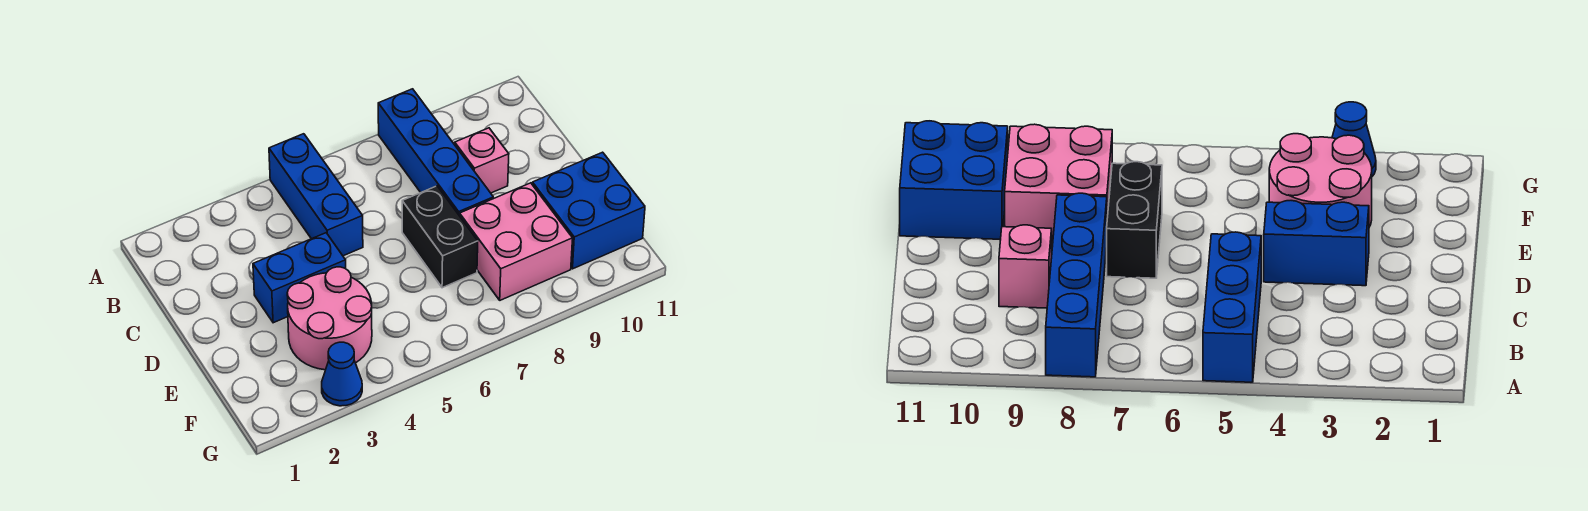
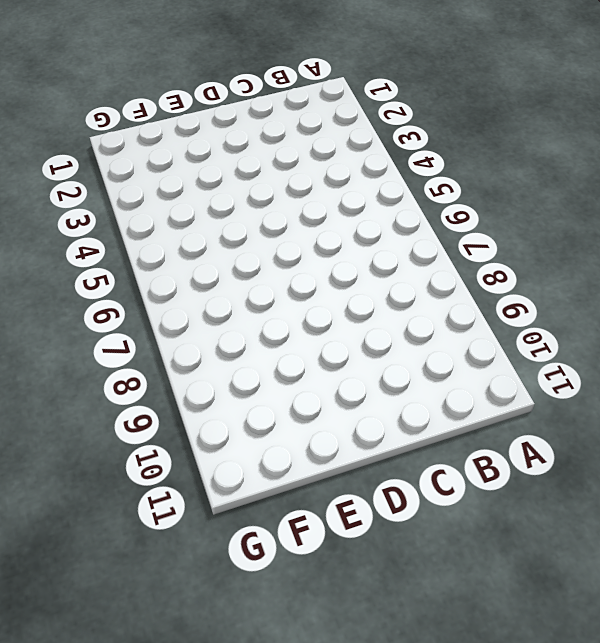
none -> blue brick A5:C5 level 1
none -> blue brick A8:D8 level 1

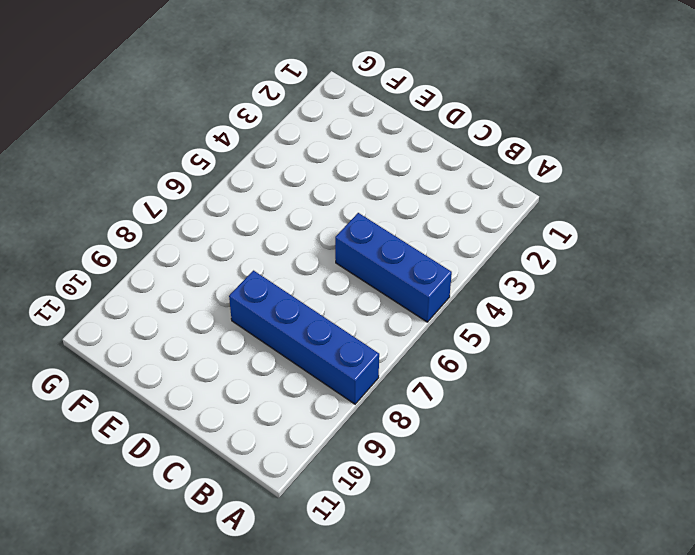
none -> pink brick C9 level 1
none -> blue brick D3:D4 level 1

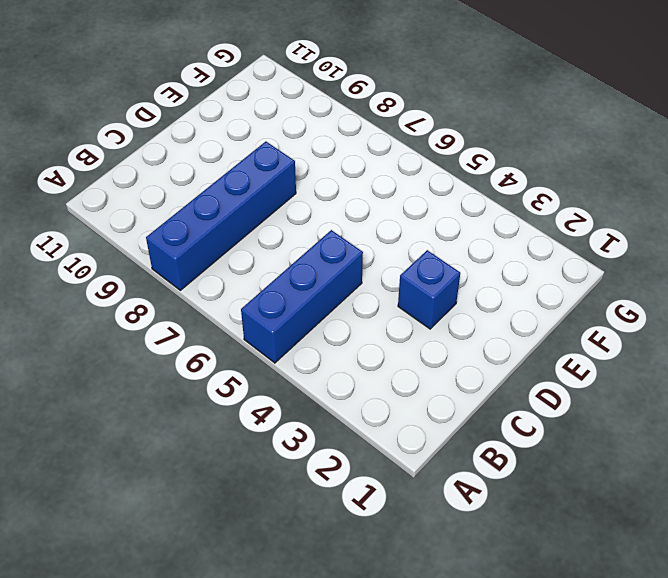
blue brick D3 level 1 -> blue brick D3:D4 level 1
none -> pink brick C9 level 1
none -> black brick D7:E7 level 1

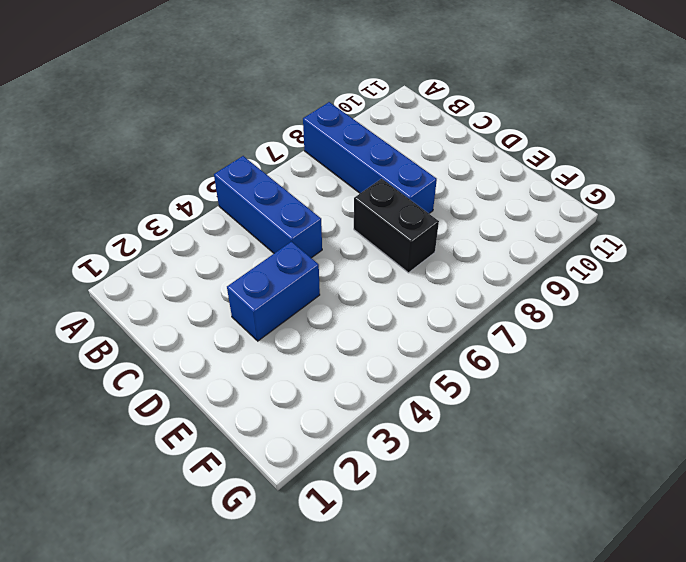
none -> pink brick C9 level 1
none -> pink round brick E3:F4 level 1

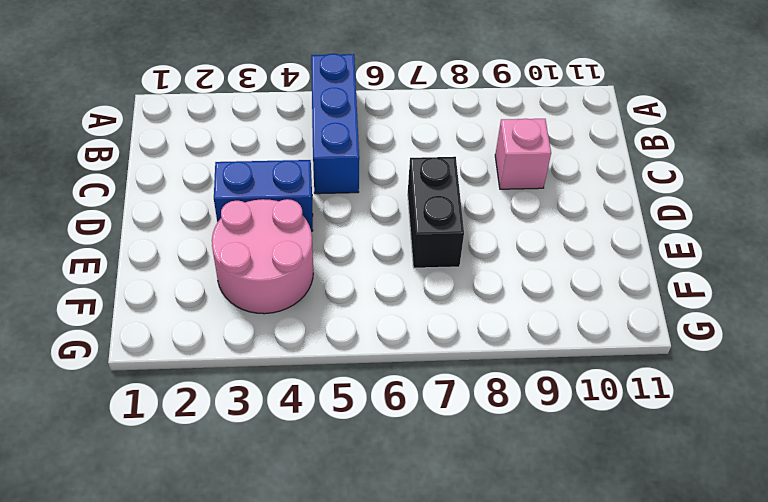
none -> blue brick A8:D8 level 1
none -> pink brick E8:F9 level 1

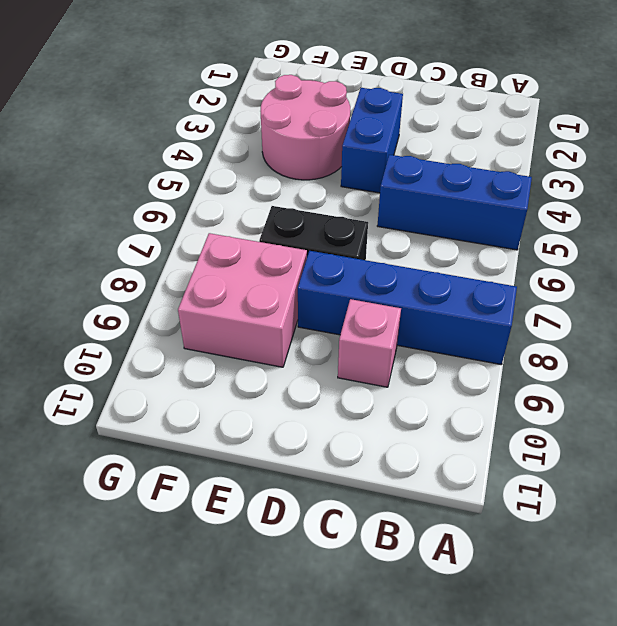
none -> blue brick E10:F11 level 1
none -> blue cone G3 level 1

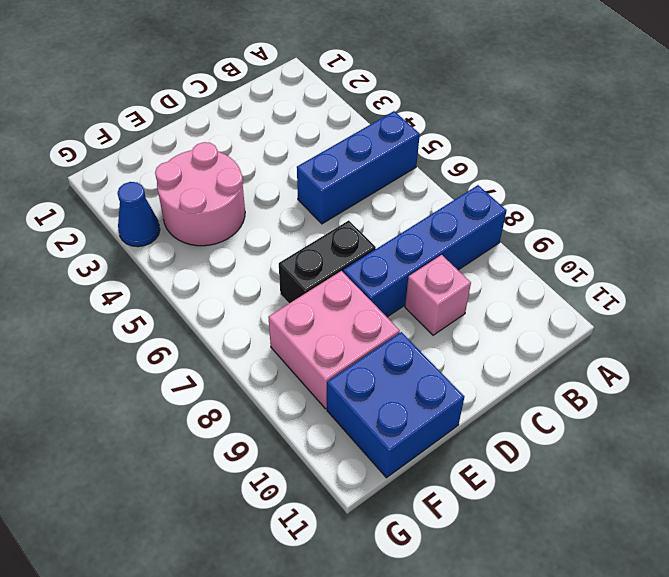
none -> blue brick D3:D4 level 1

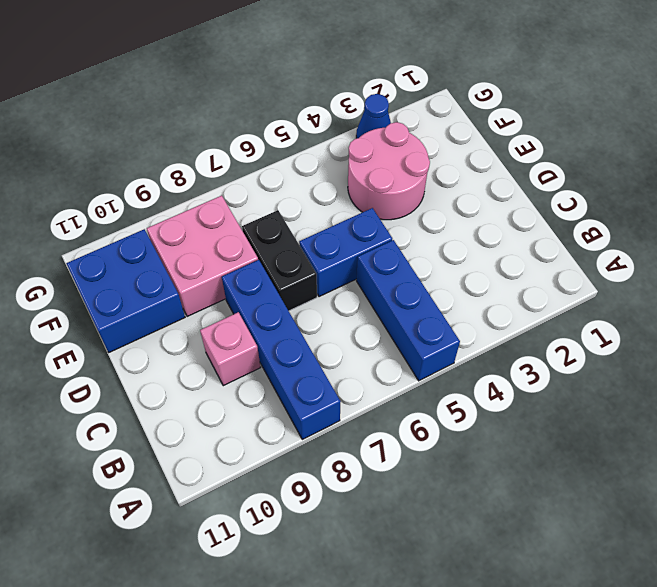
blue brick D5:D6 level 1 -> blue brick D3:D4 level 1

